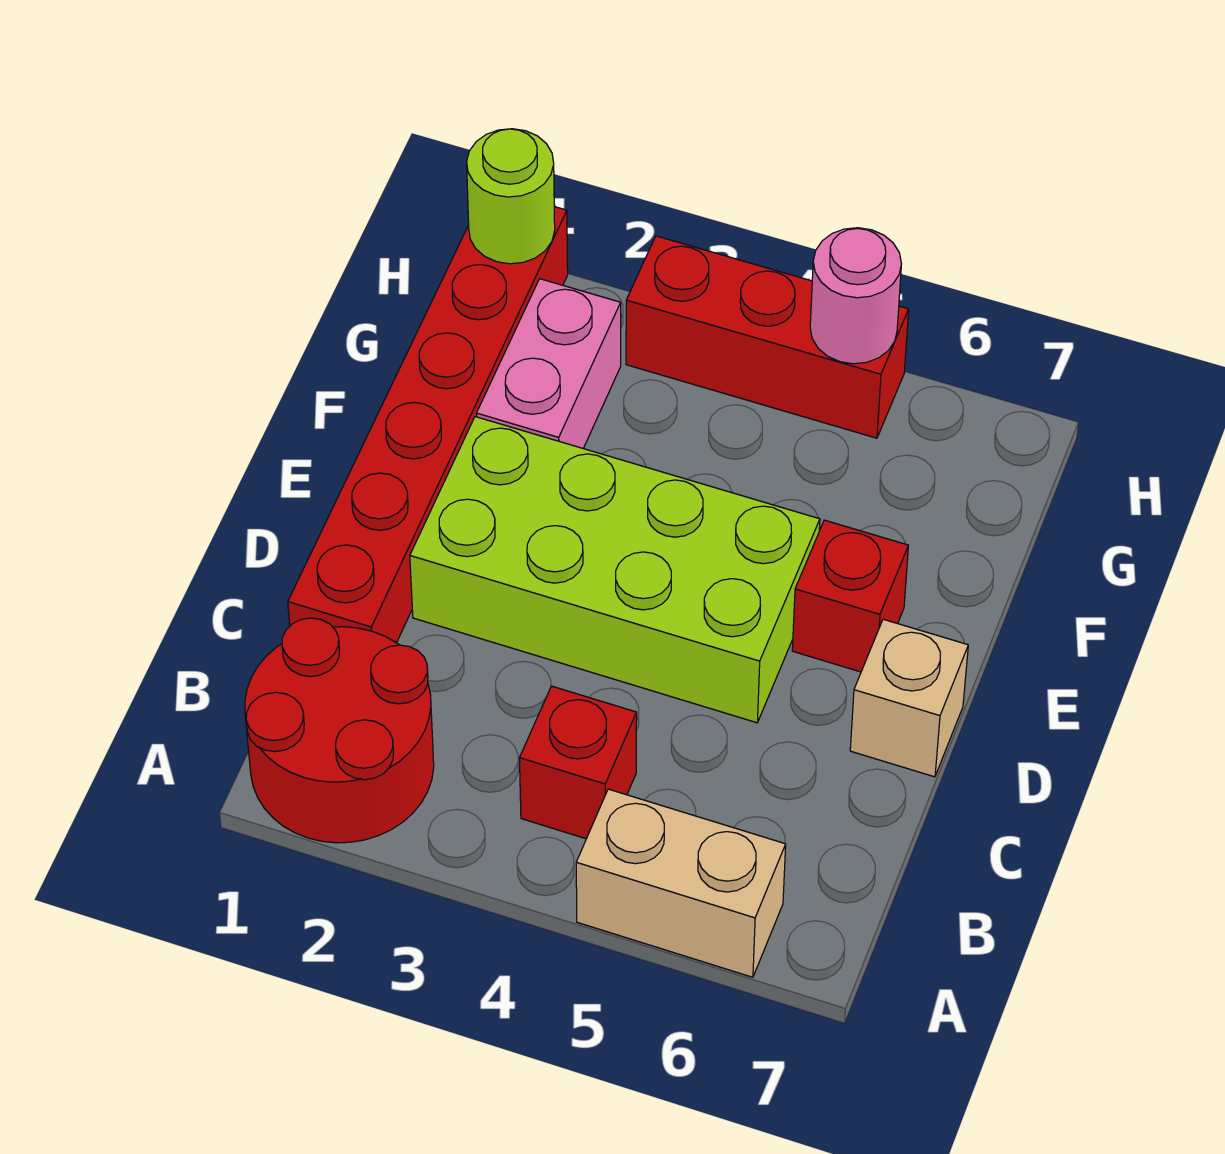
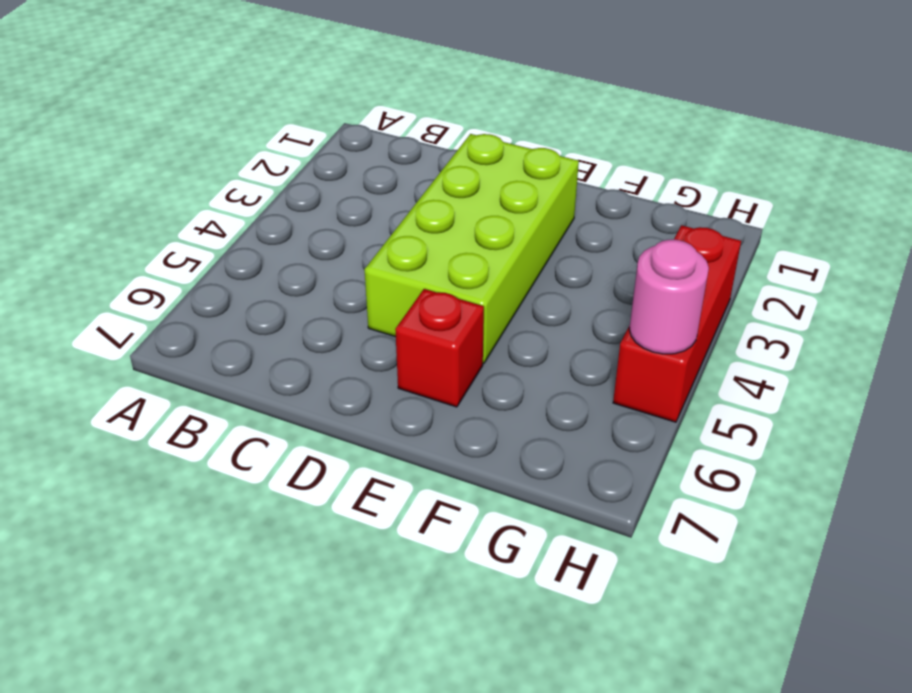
none -> red round brick A1:B2 level 1
none -> tan brick A5:A6 level 1

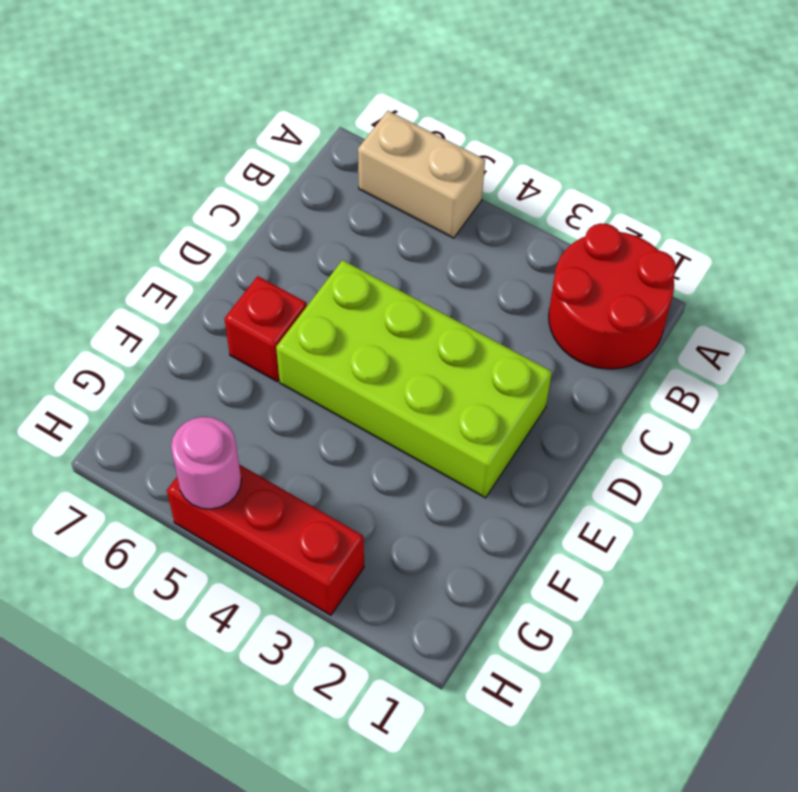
none -> red brick B4 level 1
none -> red brick C1:H1 level 1

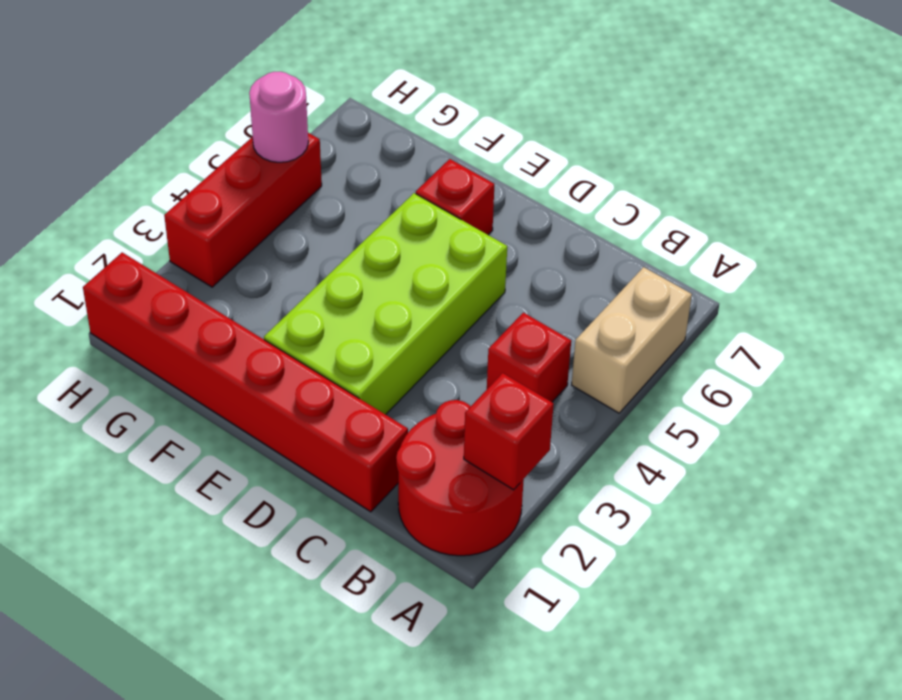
red brick A2 level 2 -> none
none -> tan brick D7 level 1
none -> pink brick F2:G2 level 1

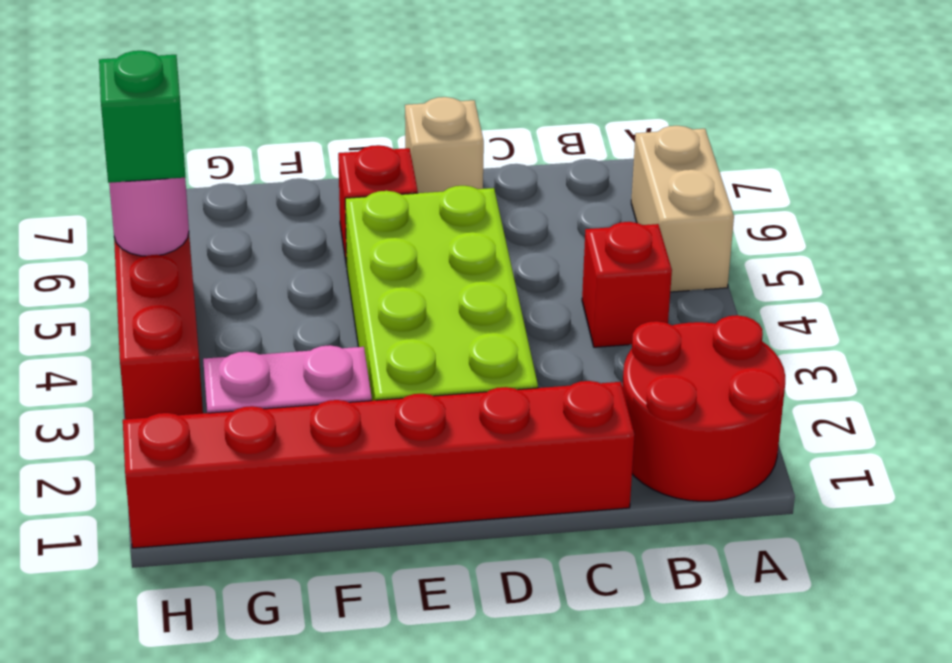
green brick H5 level 3 -> none
none -> lime round brick H1 level 2

